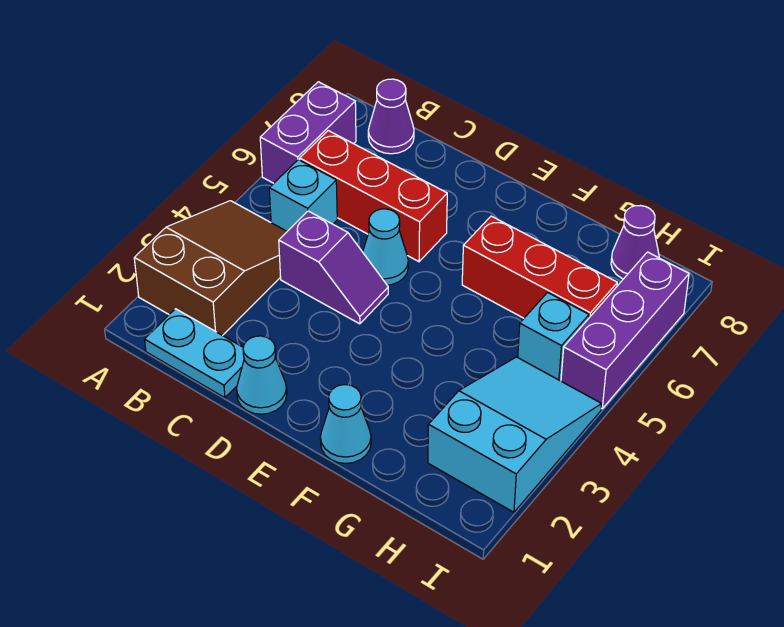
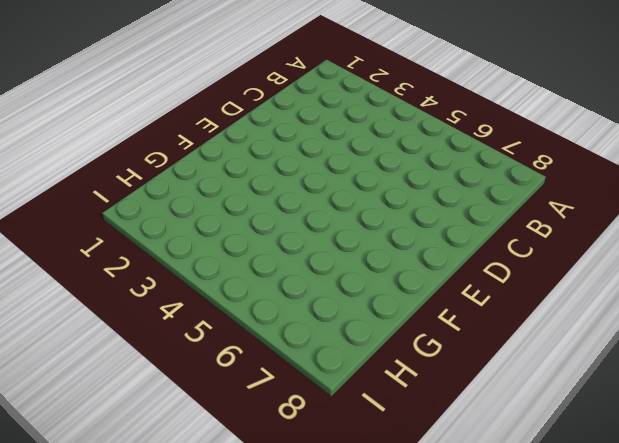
none -> brown slope A2:B4 level 1 top 2
none -> purple brick A6:A7 level 1
none -> cyan plate B1:C1 level 1

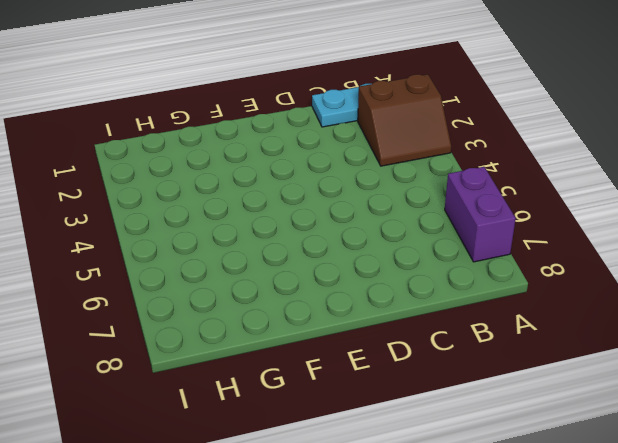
brown slope A2:B3 level 1 top 2 -> brown slope A2:B4 level 1 top 2
none -> cyan brick B5 level 1
none -> red brick B6:D6 level 1
none -> purple cone B8 level 1

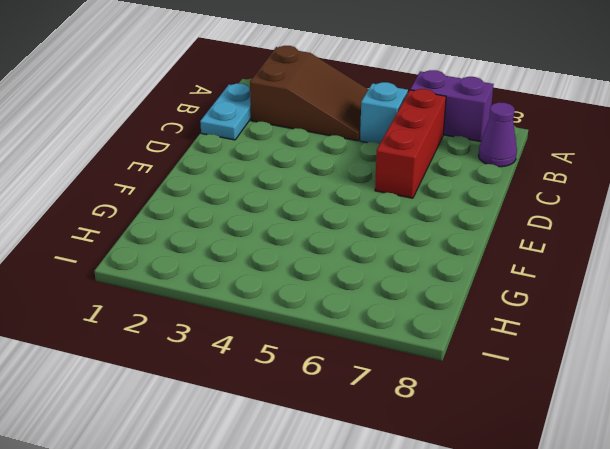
none -> purple slope C4:D4 level 1 top C
none -> cyan cone D1 level 1
none -> cyan cone D5 level 1

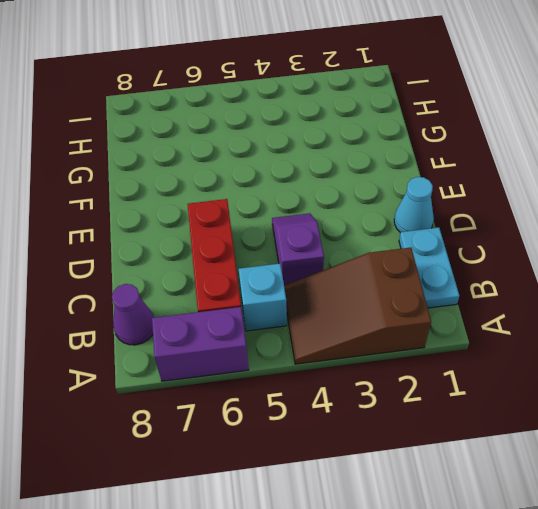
none -> cyan cone D5 level 1
none -> cyan cone F1 level 1
none -> red brick F6:H6 level 1

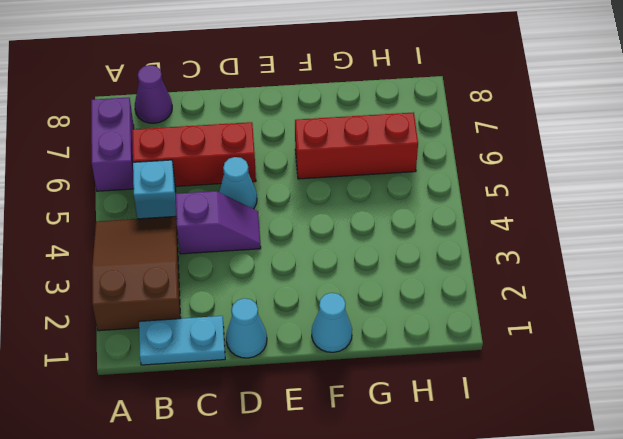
none -> cyan slope H2:I4 level 1 top 2
none -> cyan brick H5 level 1
none -> purple cone H8 level 1

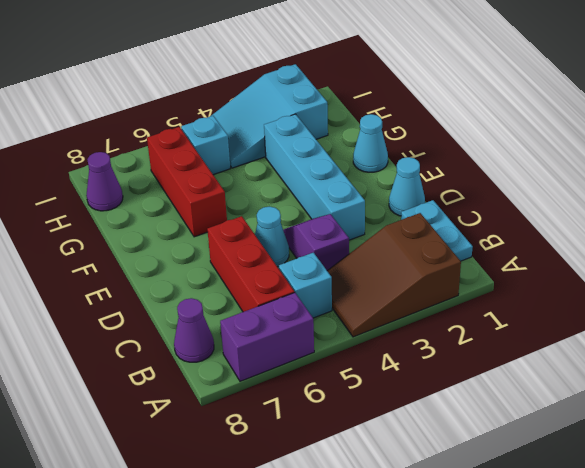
cyan brick D3:G3 level 1 -> none
none -> purple brick I5:I7 level 1

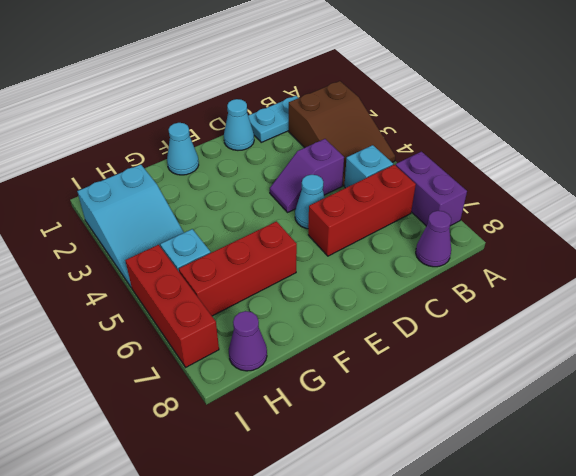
red brick I5:I7 level 1 -> purple brick I5:I7 level 1

